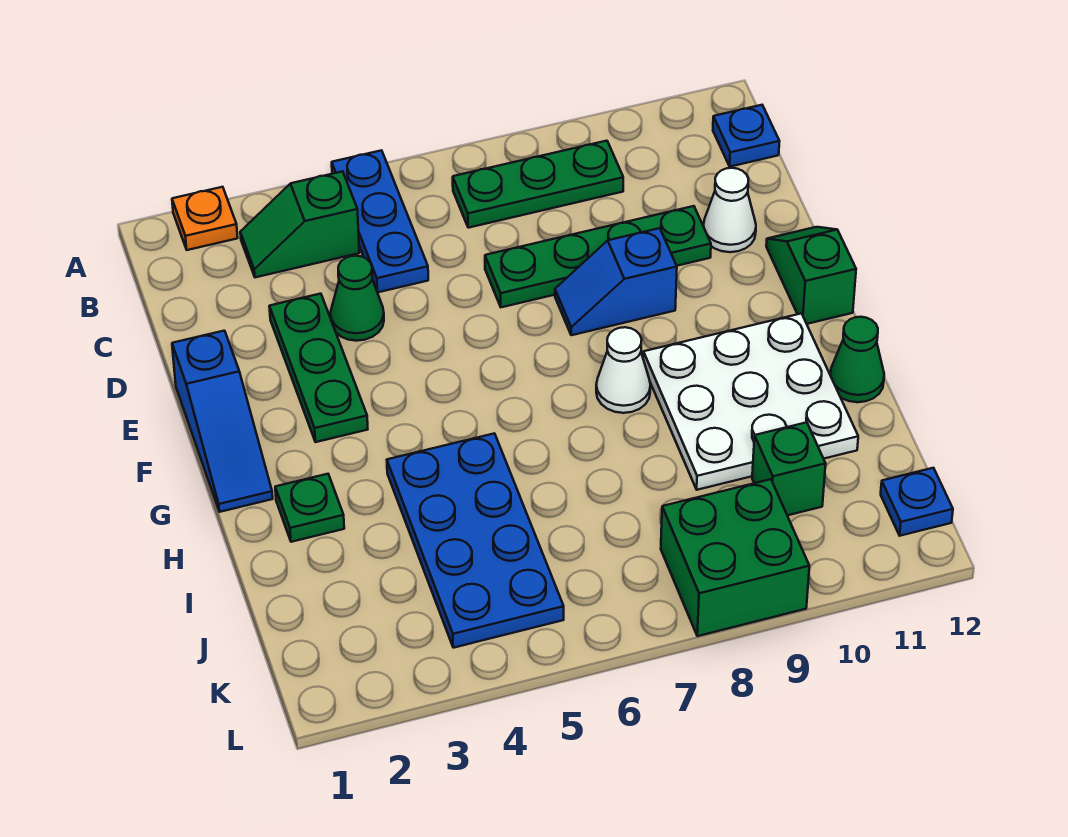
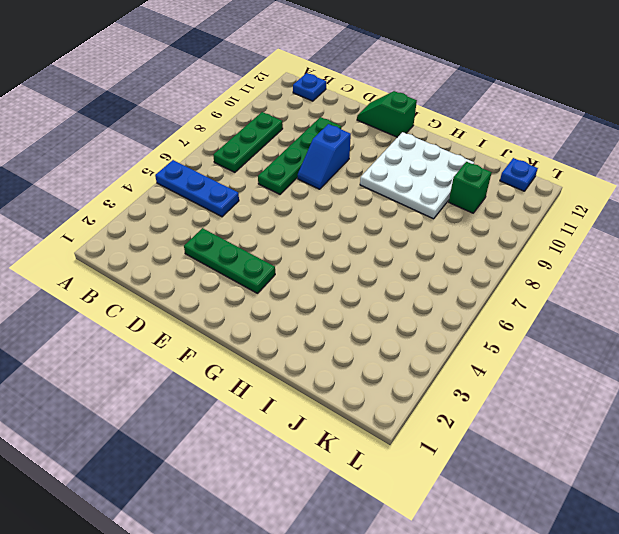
none -> orange plate A2 level 1
none -> green slope B3:B4 level 1 top 4
none -> green cone D4 level 1

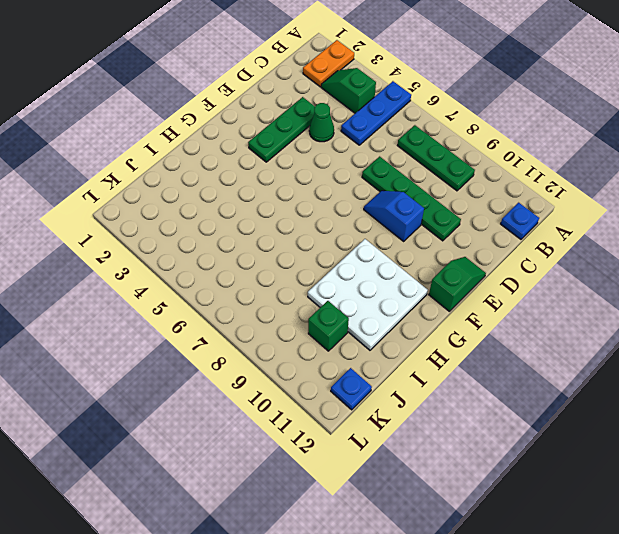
orange plate A2:B2 level 1 -> orange plate A2 level 1
none -> white cone D11 level 1
none -> blue slope E1:G1 level 1 top E
none -> white cone G8 level 1

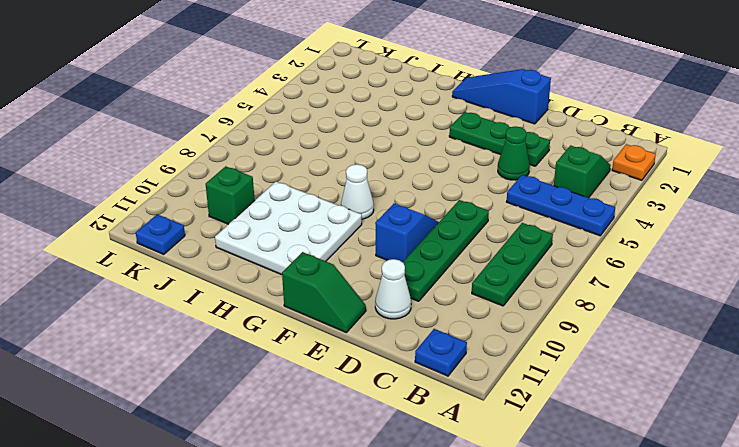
none -> green plate H2 level 1
none -> blue plate H4:K5 level 1
none -> green cone H12 level 1

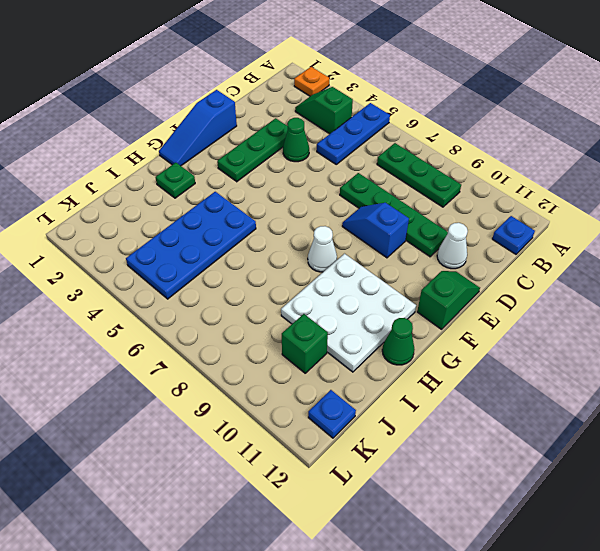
none -> green brick K8:L9 level 1

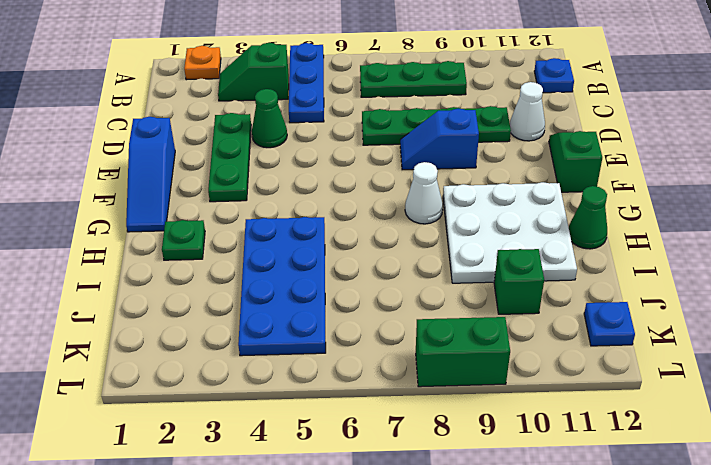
green brick L8:L9 level 1 -> green brick K8:L9 level 1

